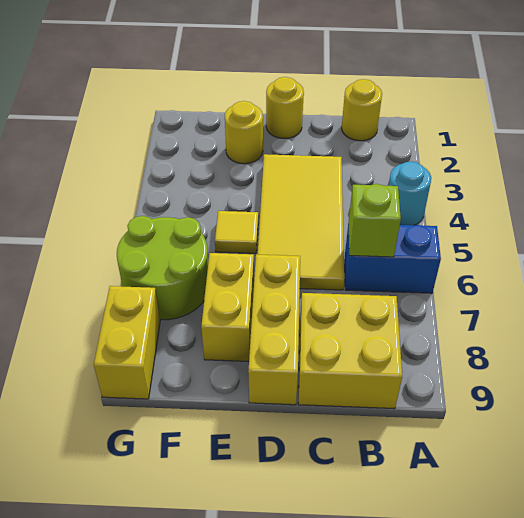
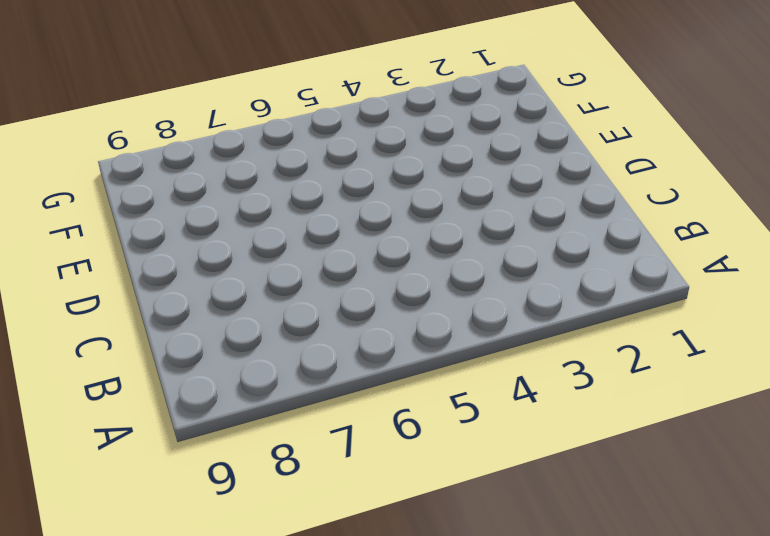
none -> cyan round brick A4 level 1
none -> blue brick A6:B6 level 1
none -> yellow round brick B1 level 1

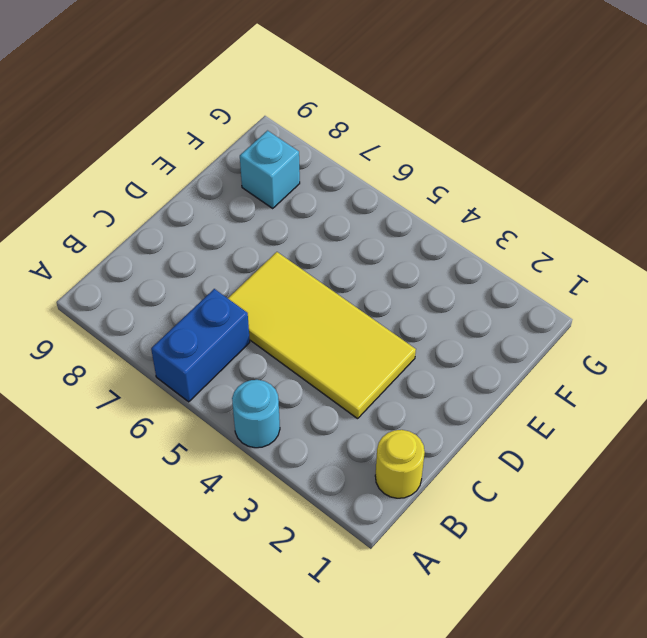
cyan brick F8 level 1 -> none
none -> yellow brick B8:C9 level 1
none -> yellow round brick D1 level 1
none -> yellow brick D7:D9 level 1

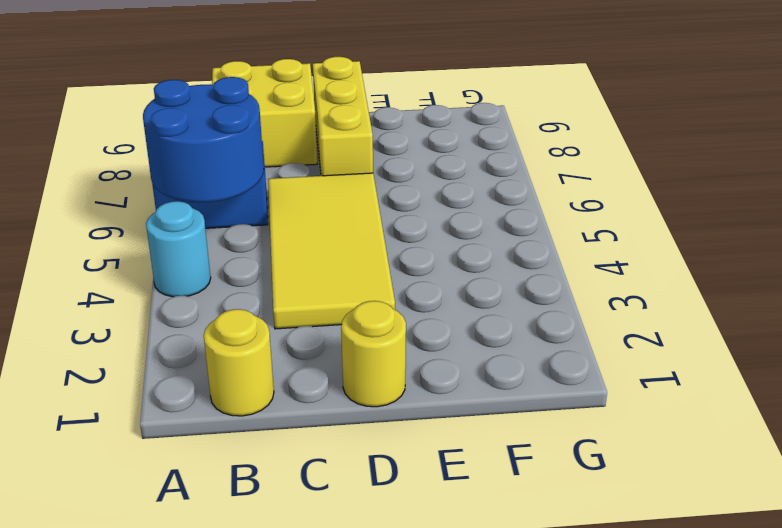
blue round brick A5:B6 level 2 -> lime brick B6 level 2
none -> yellow round brick E2 level 1
none -> yellow tile E5 level 1
none -> yellow brick E7:E8 level 1

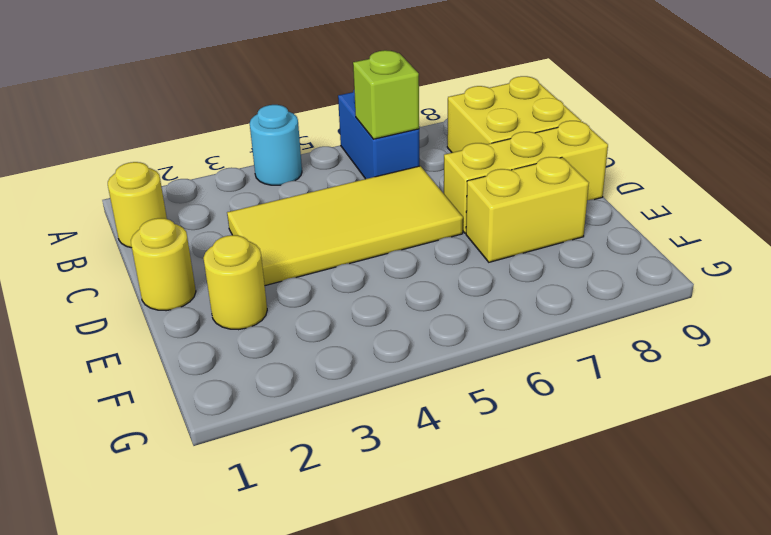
none -> yellow tile E5 level 1
none -> lime round brick F6:G7 level 1
none -> yellow brick G8:G9 level 1

